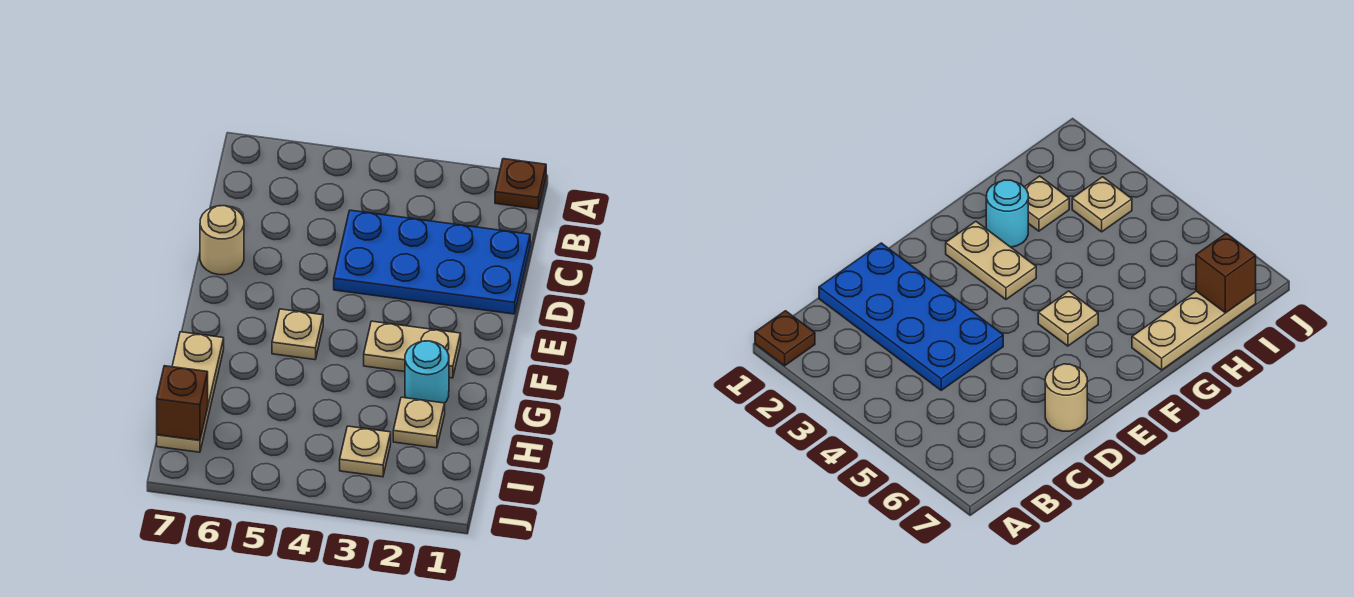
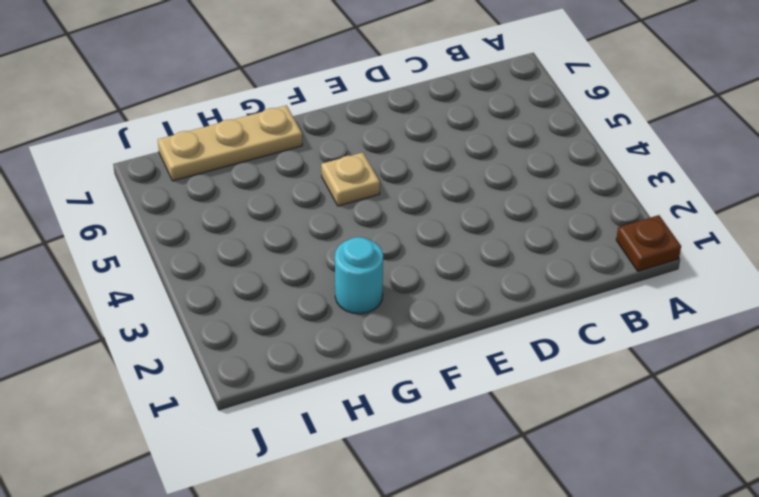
none -> blue plate C1:D4 level 1
none -> tan round brick D7 level 1

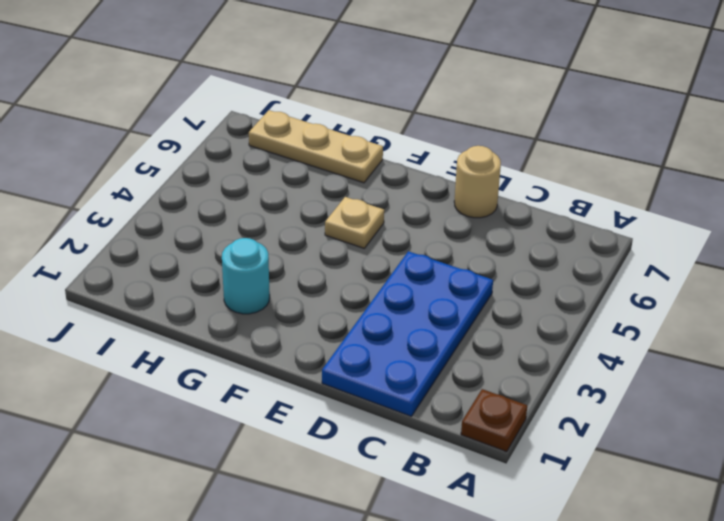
none -> tan plate F2:F3 level 1
none -> tan plate H2 level 1

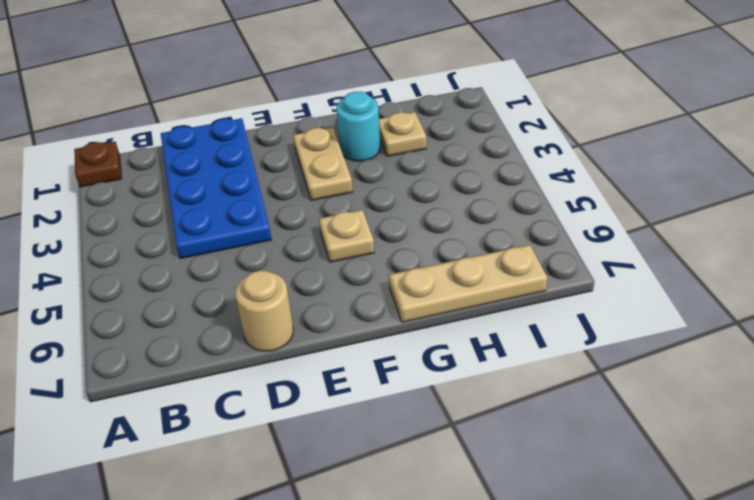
none -> tan plate I3 level 1
none -> brown brick I7 level 2

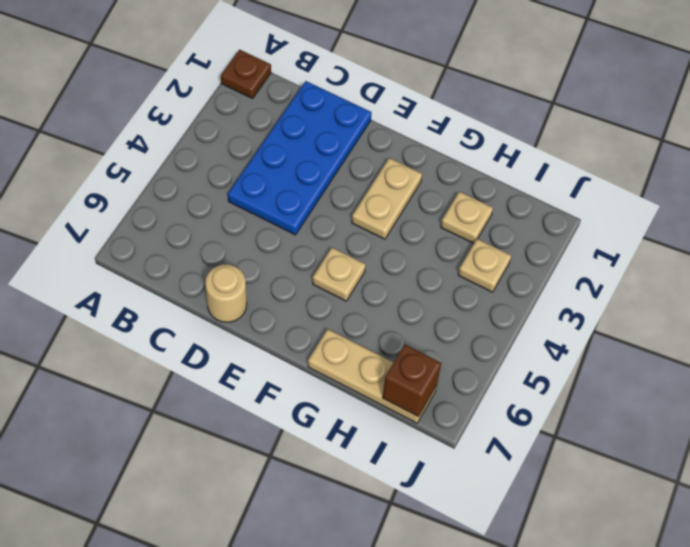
none -> cyan round brick G2 level 1

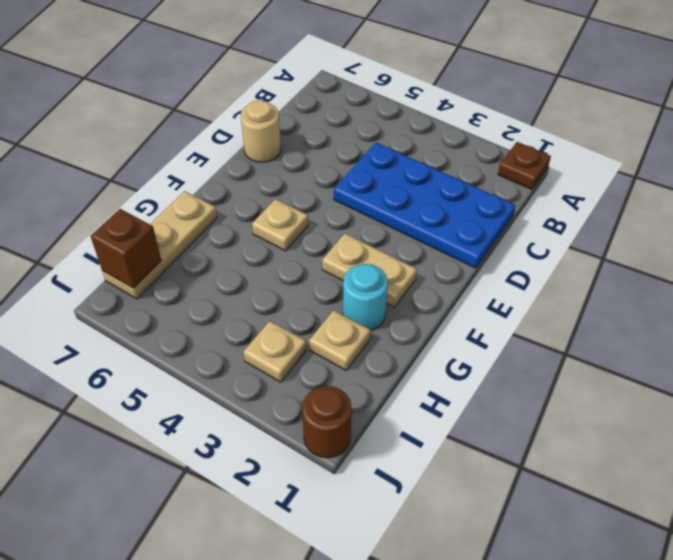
brown round brick J1 level 1 -> none

